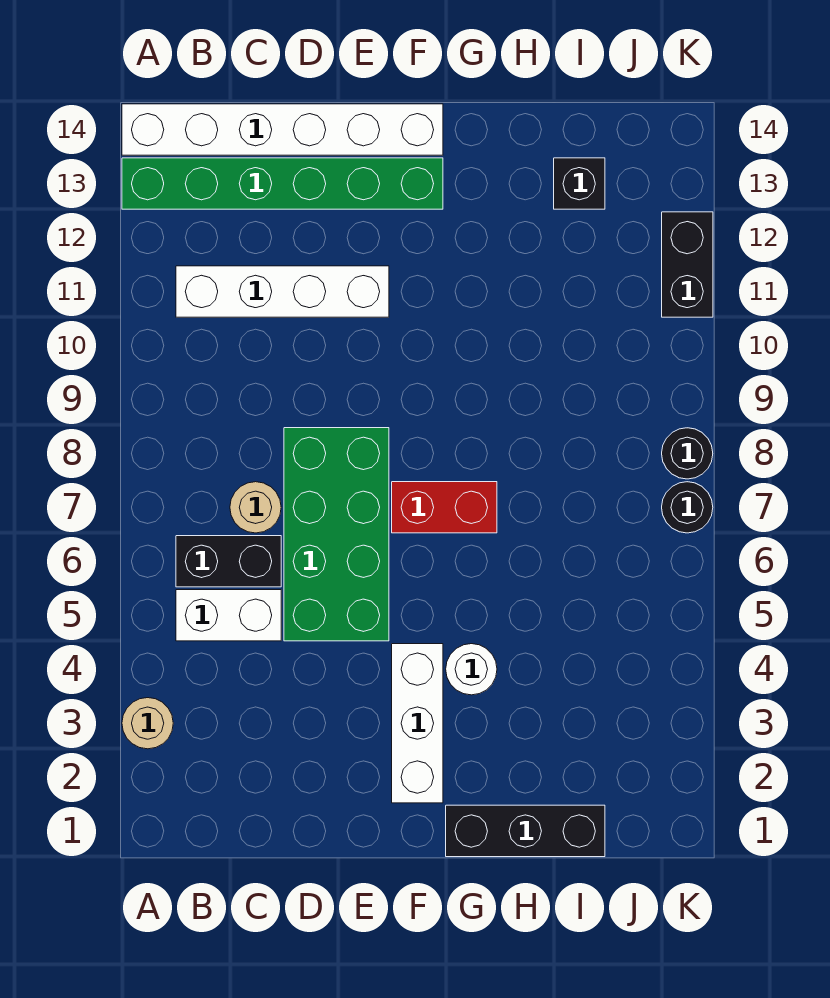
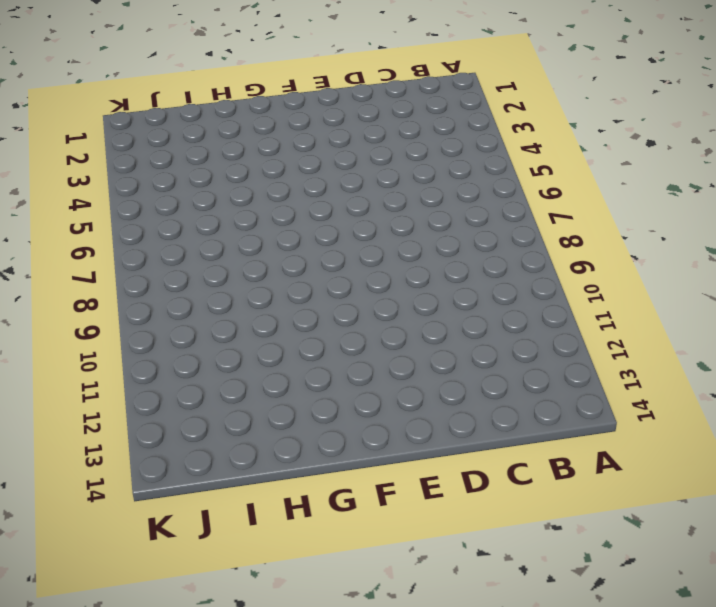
none -> tan round brick A3 level 1
none -> green brick A13:F13 level 1
none -> white brick A14:F14 level 1

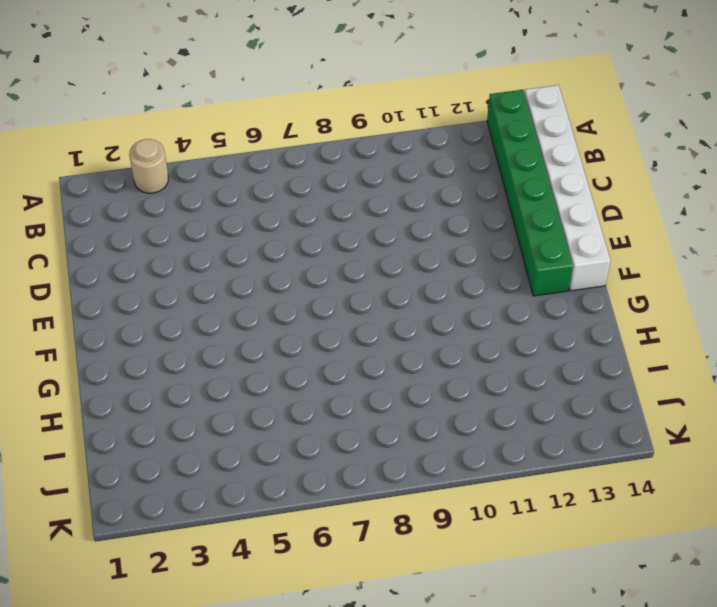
none -> white brick B5:C5 level 1
none -> black brick B6:C6 level 1
none -> white brick B11:E11 level 1

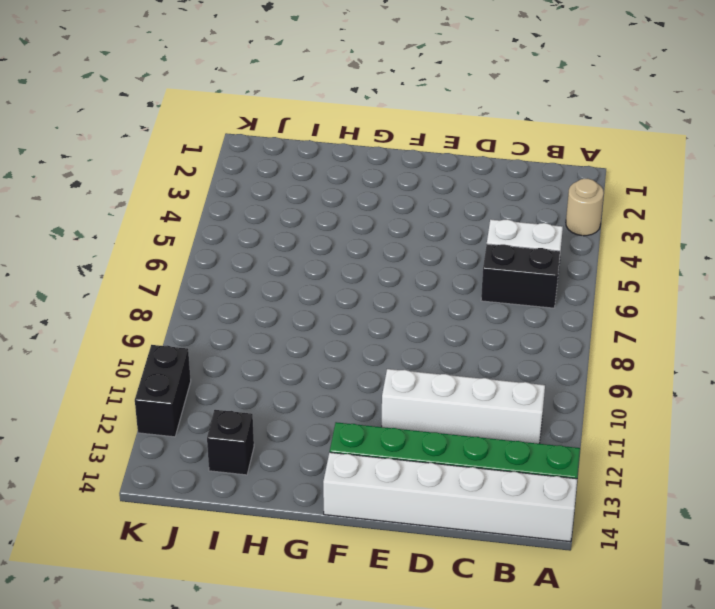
none -> tan round brick C7 level 1
none -> green brick D5:E8 level 1
none -> white brick F2:F4 level 1

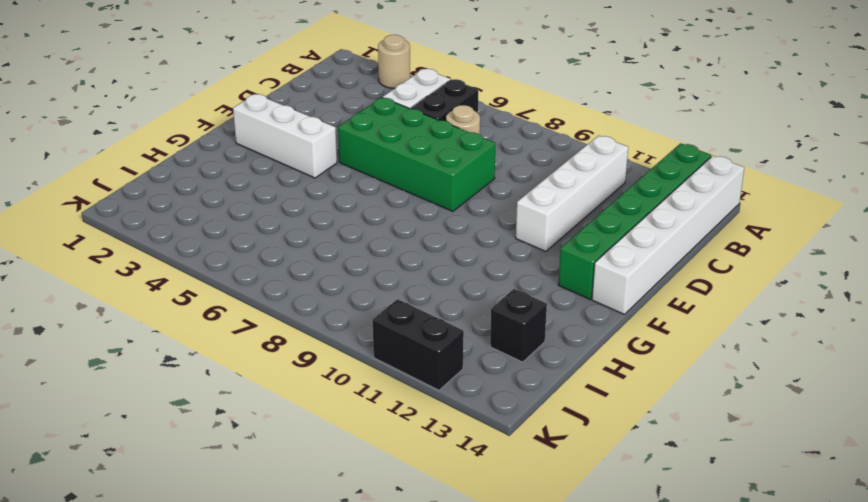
none -> red brick F7:G7 level 1
none -> black brick G1:I1 level 1
none -> white round brick G4 level 1

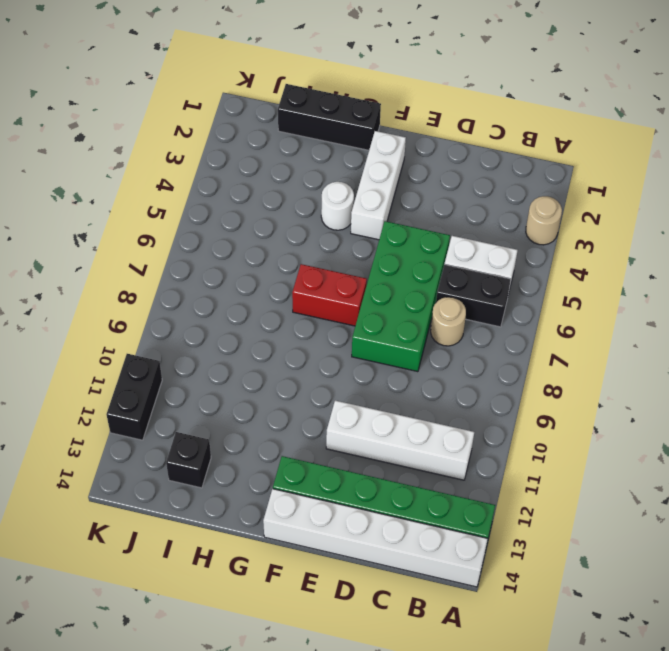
none -> black round brick K7 level 1
none -> black round brick K8 level 1

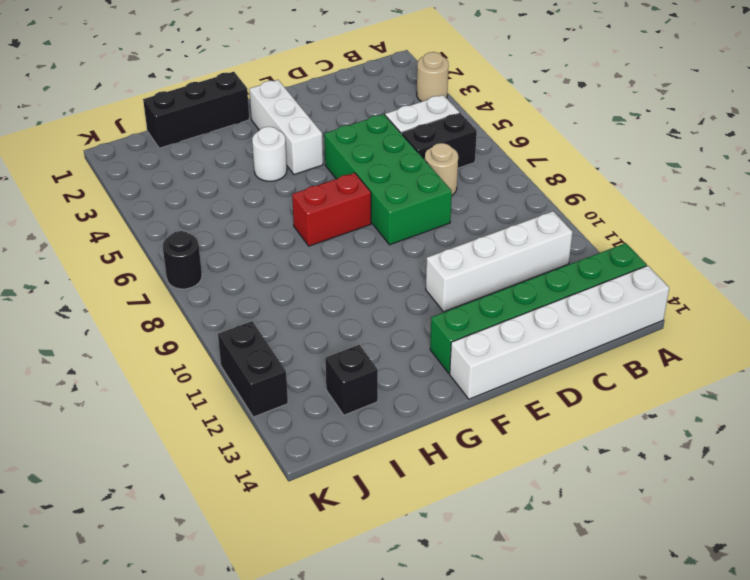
none -> black round brick K8 level 1

